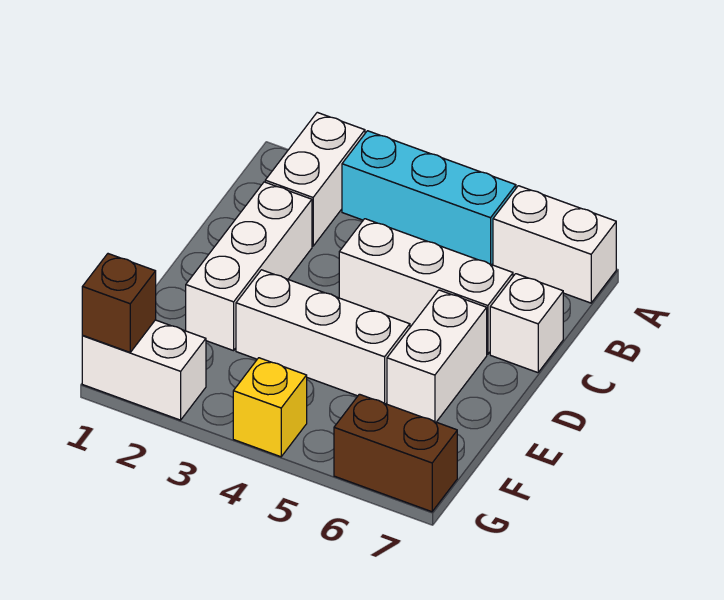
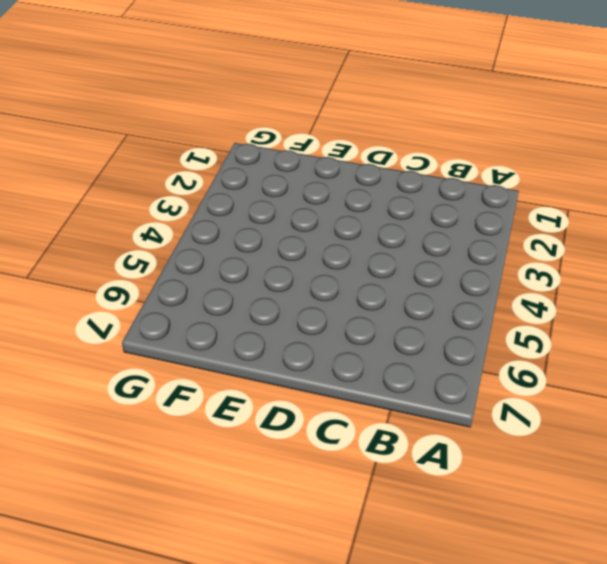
none -> white brick A2:B2 level 1
none -> cyan brick A3:A5 level 1
none -> white brick A6:A7 level 1

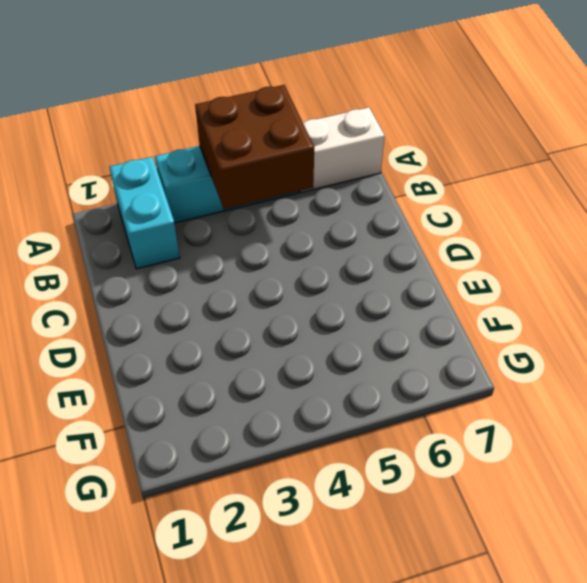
cyan brick A2:B2 level 1 -> white brick A2:B2 level 1
brown brick A4:B5 level 2 -> none
none -> white brick C2:E2 level 1
none -> white brick C4:C6 level 1
none -> white brick C7 level 1

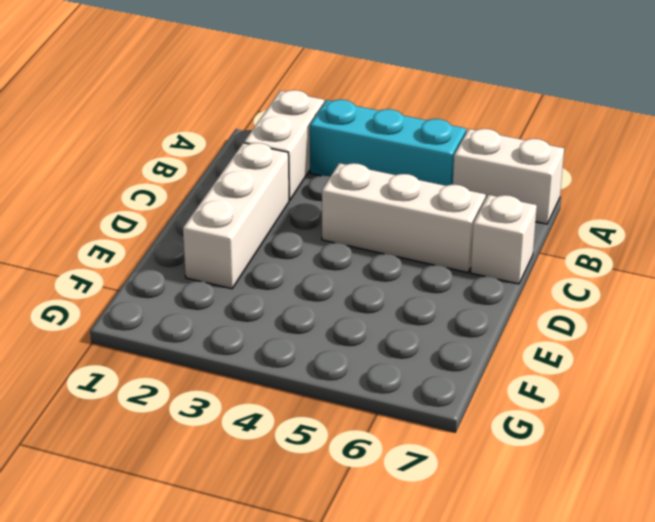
none -> white brick D6:E6 level 1
none -> white brick E3:E5 level 1
none -> white brick G1:G2 level 1

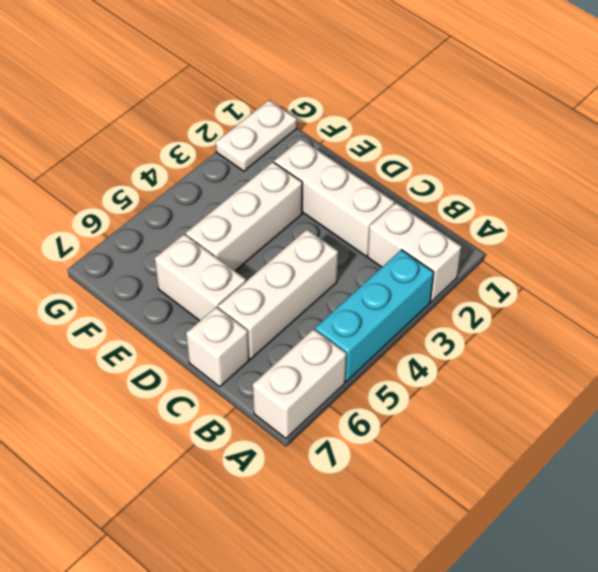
white plate G1:G2 level 1 -> white brick G1:G2 level 1
none -> yellow brick G4 level 1
none -> brown brick G6:G7 level 1
none -> brown brick G1 level 2

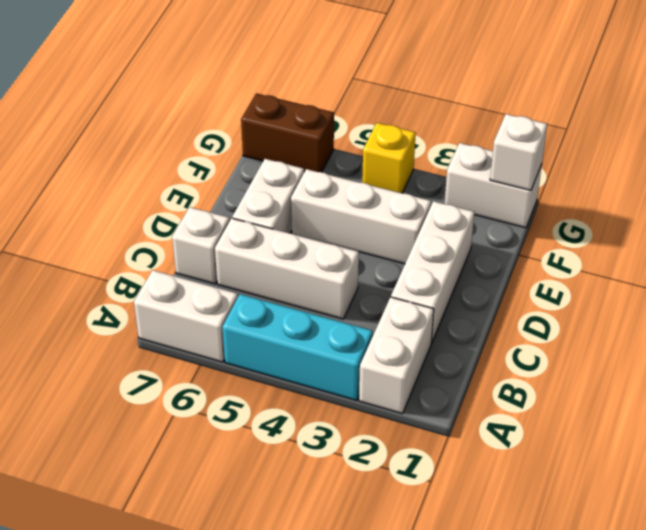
white brick G1 level 2 -> brown brick G1 level 2

